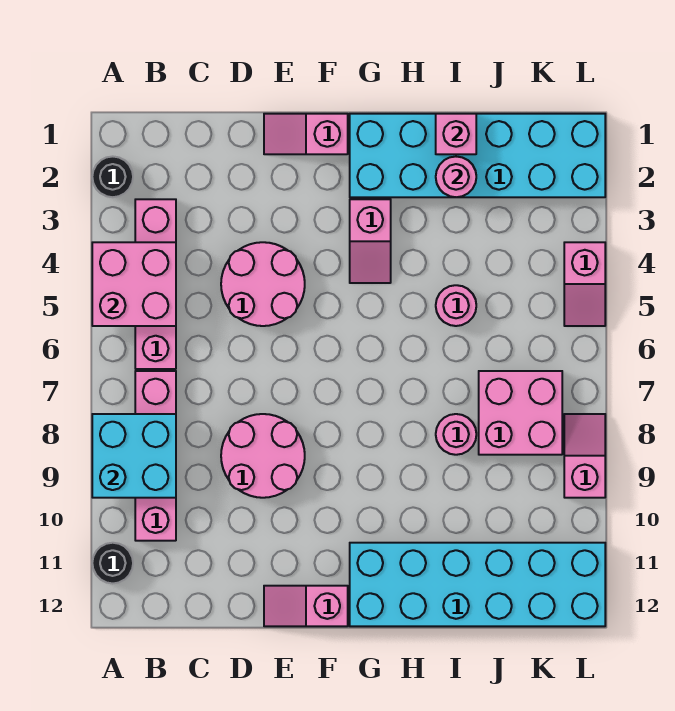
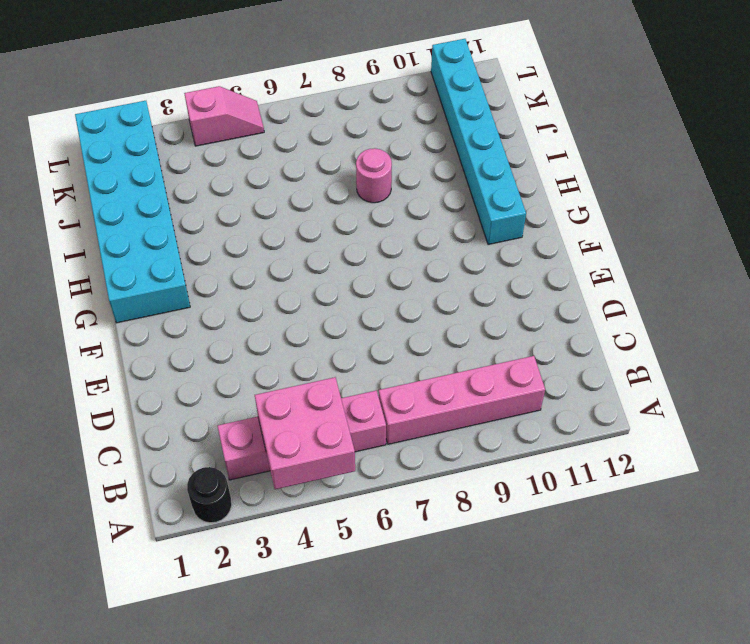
cyan brick G11:L11 level 1 -> cyan brick G11:L12 level 1
none -> black round brick A11 level 1
none -> pink round brick D4:E5 level 1
none -> pink round brick D8:E9 level 1

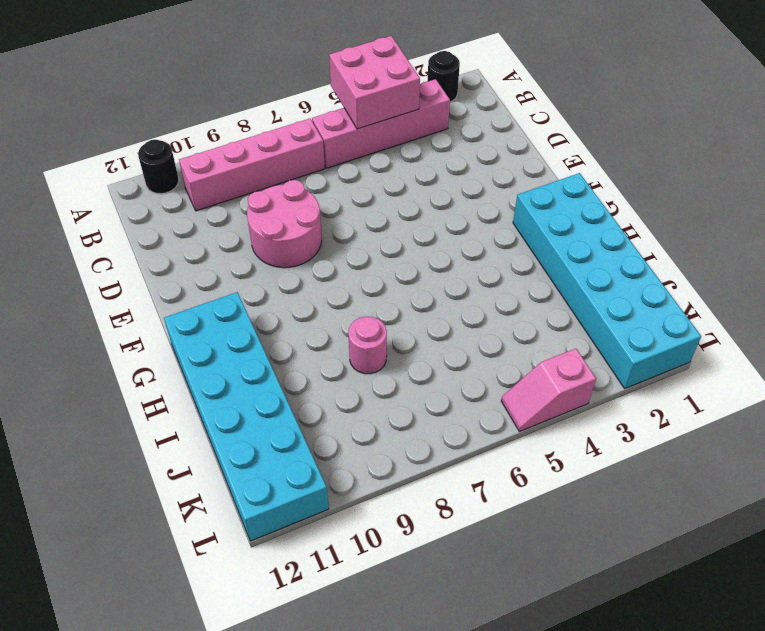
none -> pink round brick D4:E5 level 1
none -> pink slope E1:F1 level 1 top F
none -> pink slope E12:F12 level 1 top F

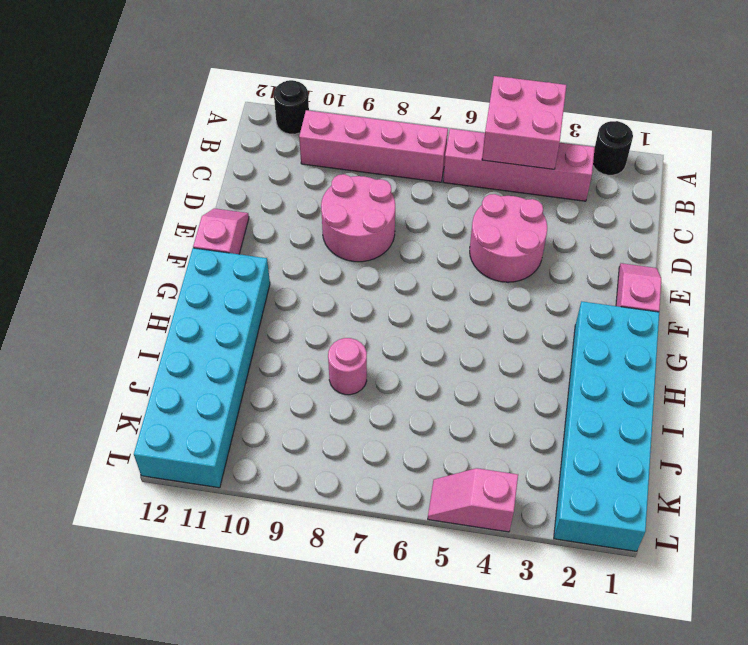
none -> pink slope G3:G4 level 1 top 3
none -> pink round brick I5 level 1
none -> pink brick J7:K8 level 1

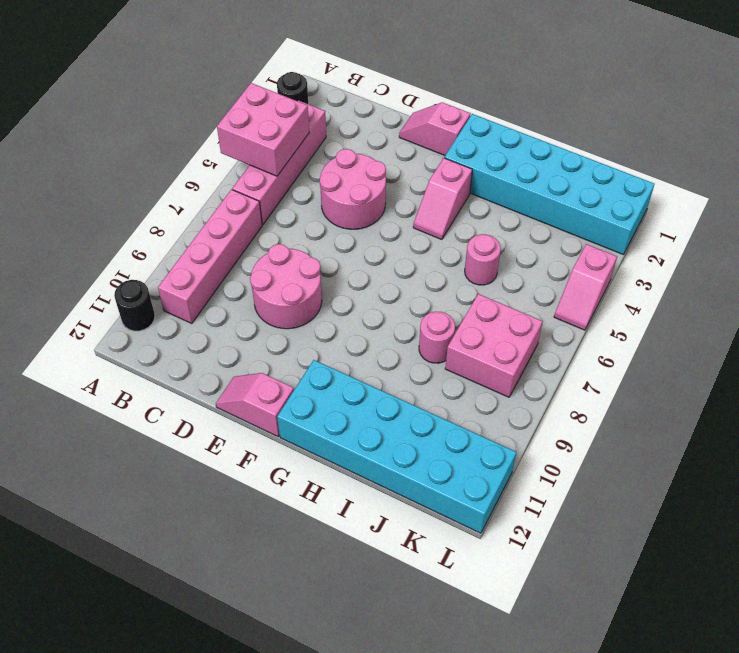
none -> pink slope L8:L9 level 1 top 9
none -> cyan brick A8:B9 level 2
none -> pink brick I1 level 2

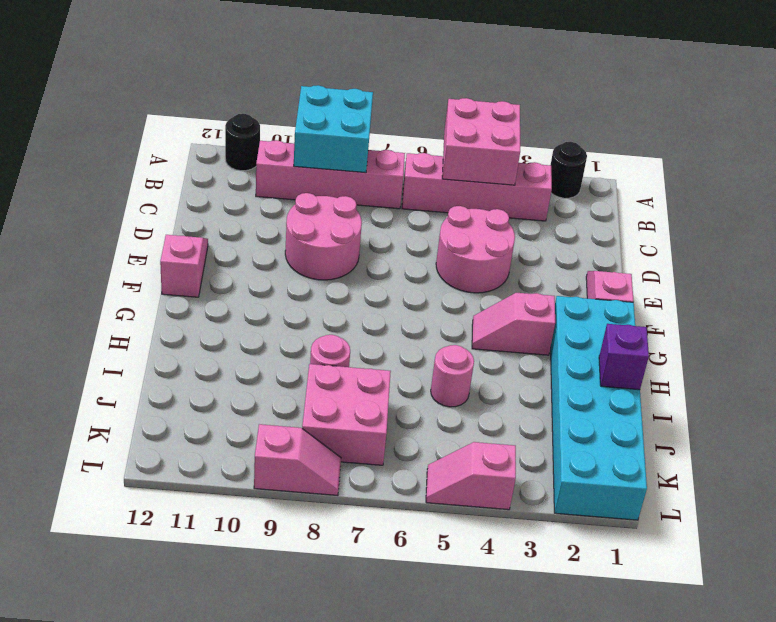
purple brick I1 level 2 -> pink brick I1 level 2
none -> cyan brick G11:L12 level 1
none -> pink round brick I2 level 2

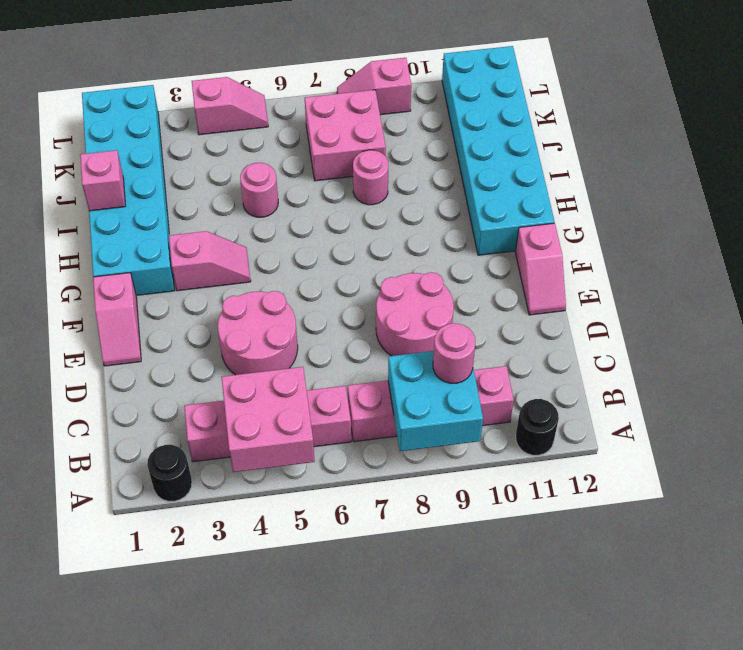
pink round brick B9 level 3 -> pink round brick I2 level 2

